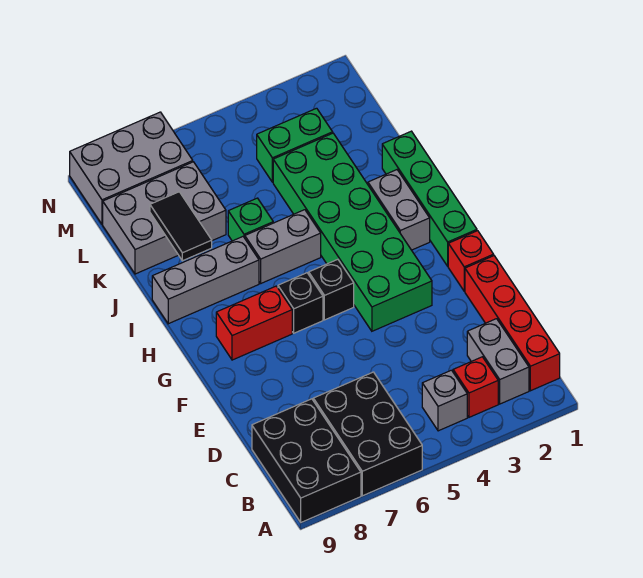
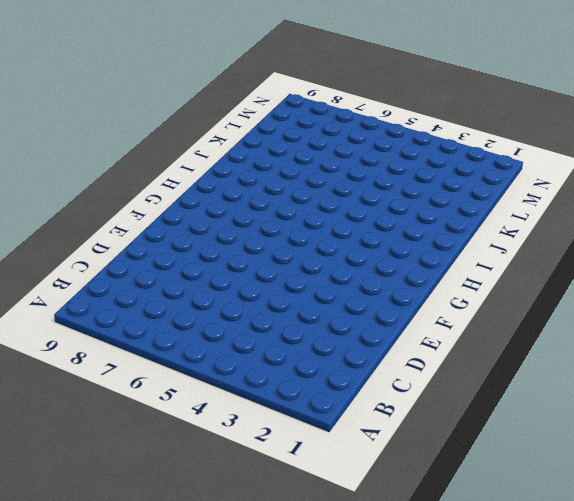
none -> black brick A6:C7 level 1
none -> black brick A8:C9 level 1
none -> red brick B1:E1 level 1

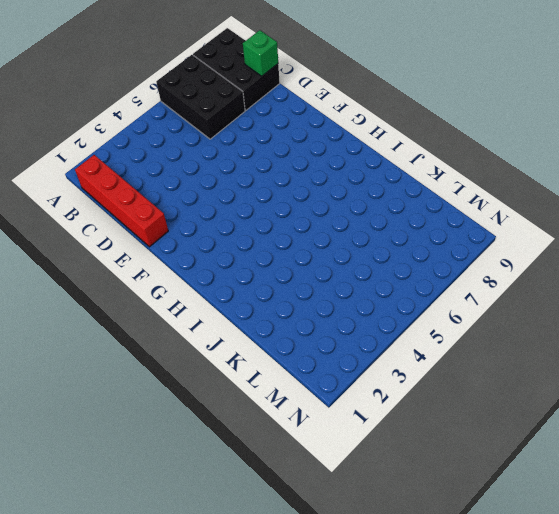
green brick C9 level 2 -> green brick J6 level 1
none -> grey brick B2:C2 level 1
none -> red brick B3 level 1
none -> grey brick B4 level 1

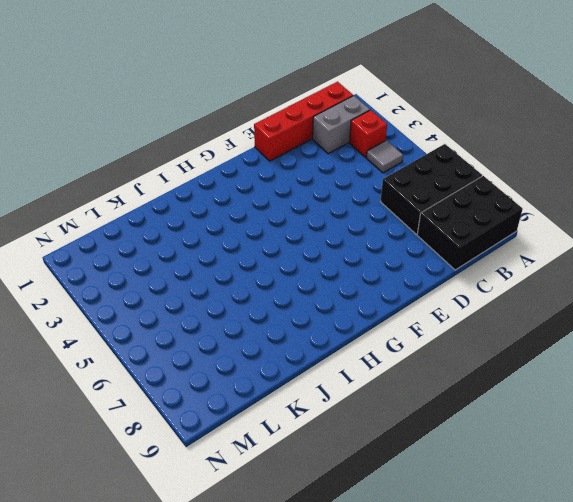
grey tile B4 level 1 -> grey brick B4 level 1
none -> red brick F1 level 1
none -> green brick F3:K4 level 1
none -> green brick G1:J1 level 1

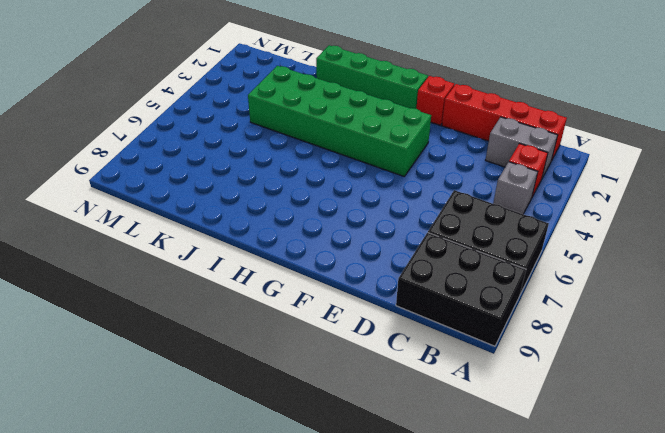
none -> black brick G5 level 1
none -> black brick G6 level 1
none -> red brick G7:G8 level 1

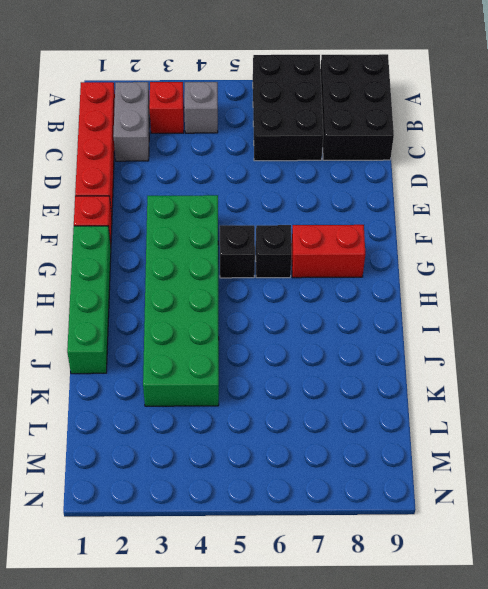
none -> grey brick H2:I2 level 1
none -> grey brick I5:I6 level 1
none -> grey brick I7:I9 level 1

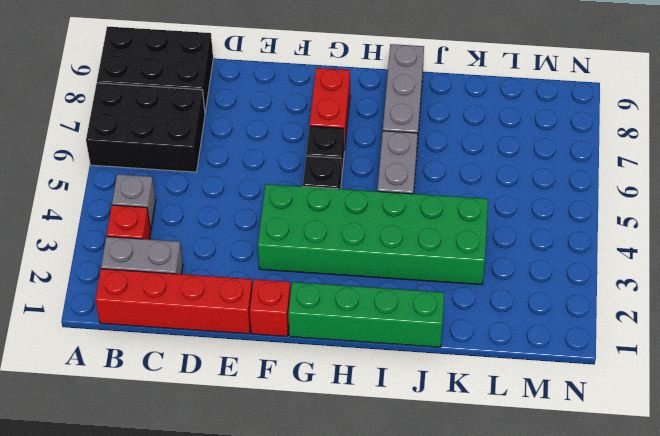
none -> grey brick H2:I2 level 1
none -> green brick J6 level 1
none -> grey brick K7:L9 level 1

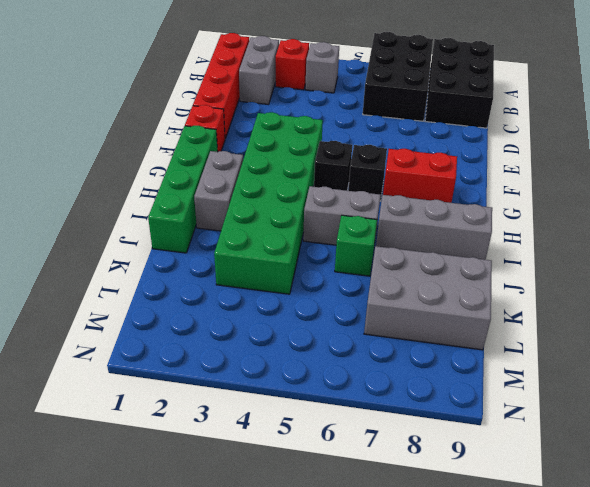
none -> green brick L3:L4 level 1
none -> grey brick M7:N9 level 1
none -> black tile J8:K8 level 2

